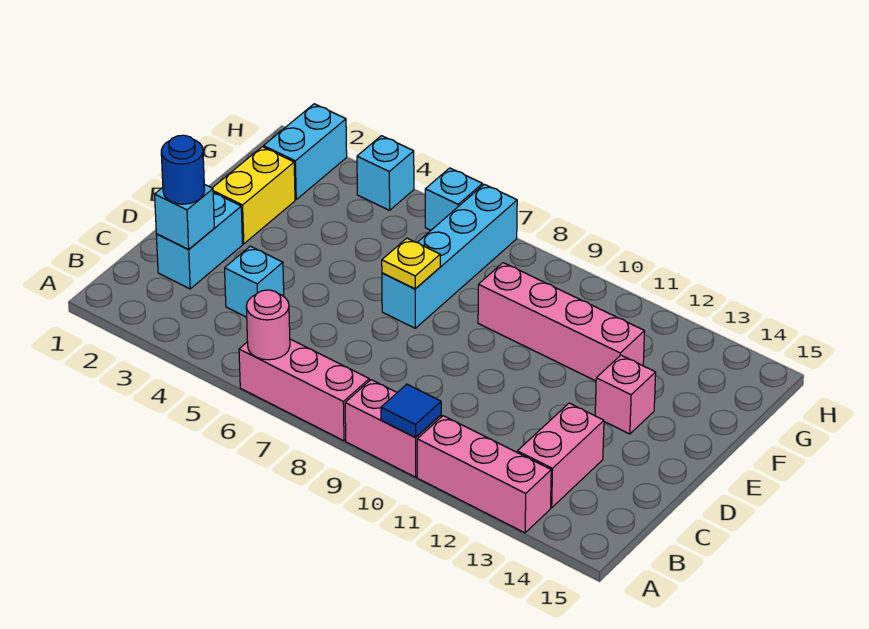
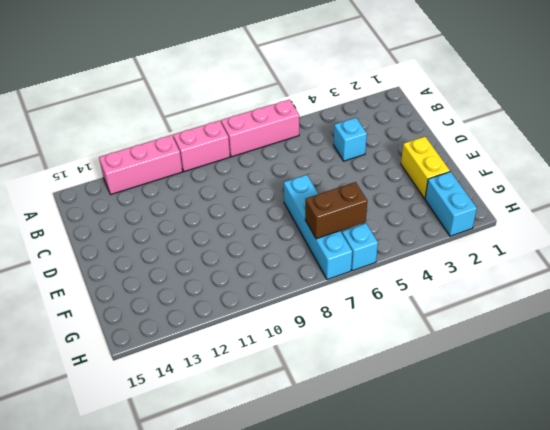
brown brick G6:G7 level 2 -> none
none -> pink brick B13:C13 level 1
none -> cyan brick C2:D2 level 1
none -> pink brick E13 level 1

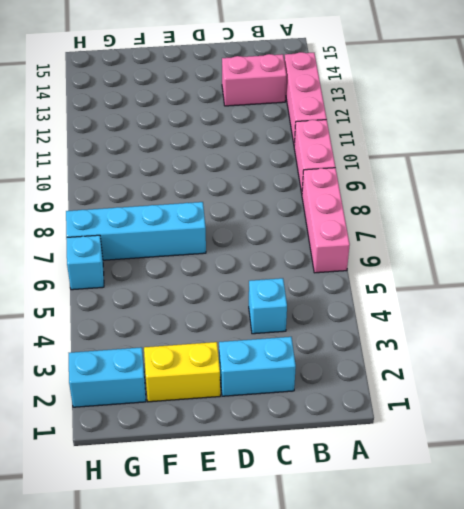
none -> pink brick E13 level 1
none -> pink brick F9:F12 level 1
none -> cyan brick H4 level 1

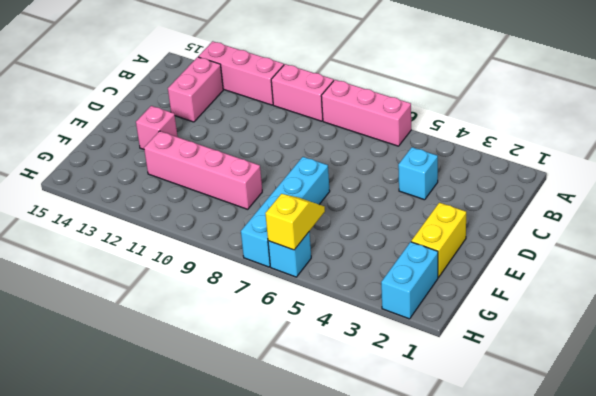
yellow slope G6:H6 level 2 top H -> none
none -> cyan brick C2:D2 level 1
none -> cyan brick H4 level 1
none -> pink round brick A6 level 2

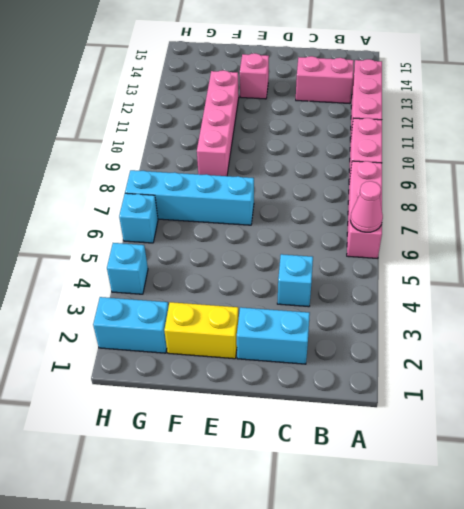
pink cone A6 level 2 -> pink round brick A6 level 2
none -> blue tile A10 level 2
none -> cyan brick C2 level 2
none -> yellow plate E7 level 2

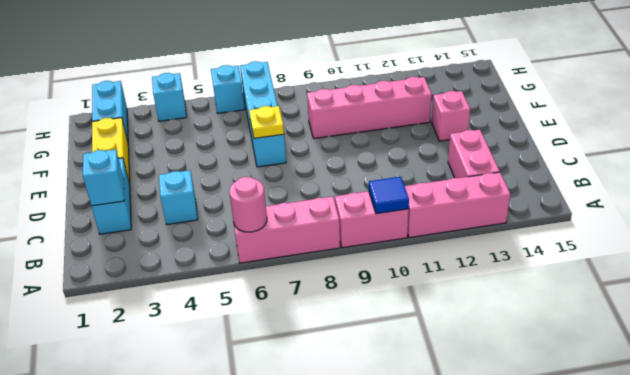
none -> blue round brick C2 level 3

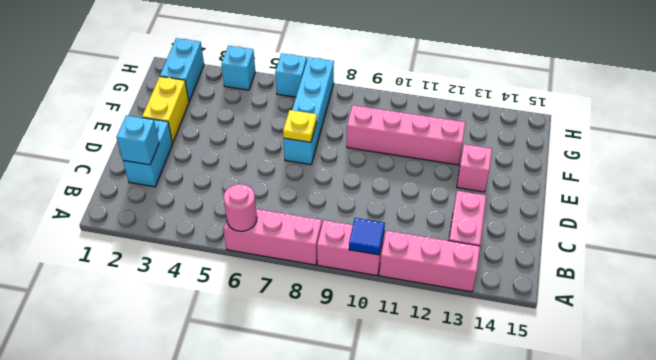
none -> cyan brick C4 level 1
none -> blue round brick C2 level 3

